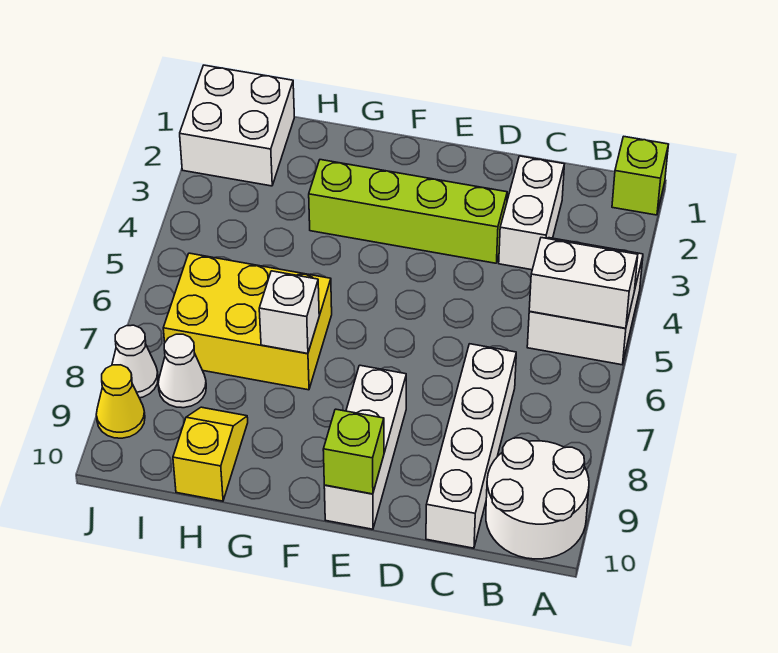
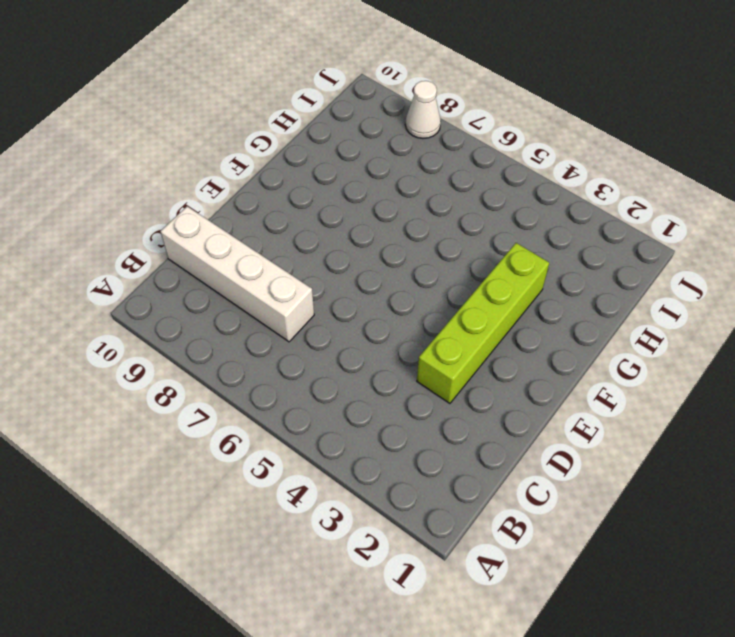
none -> lime brick A1 level 1
none -> white brick A4:B5 level 1
none -> white round brick A9:B10 level 1

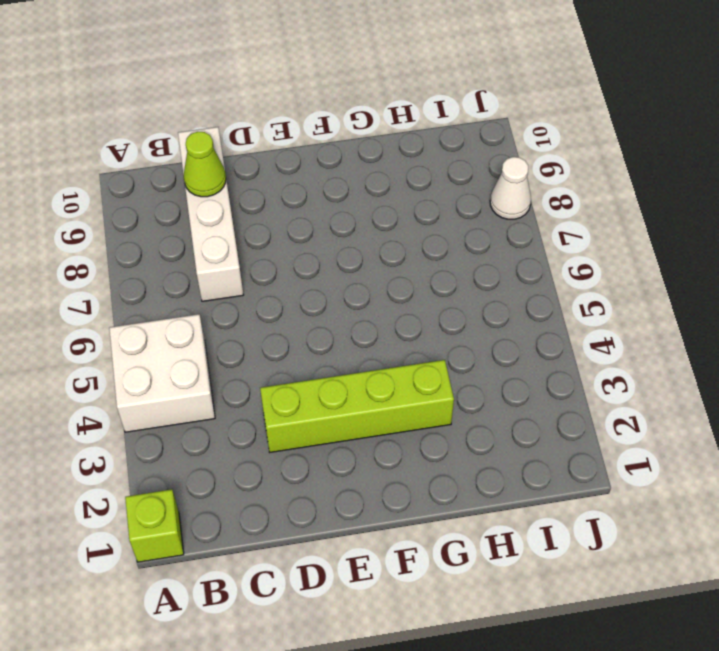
lime cone C9 level 2 -> none
none -> white round brick A9:B10 level 1
none -> white brick C2:C3 level 1
none -> white brick E8:E10 level 1

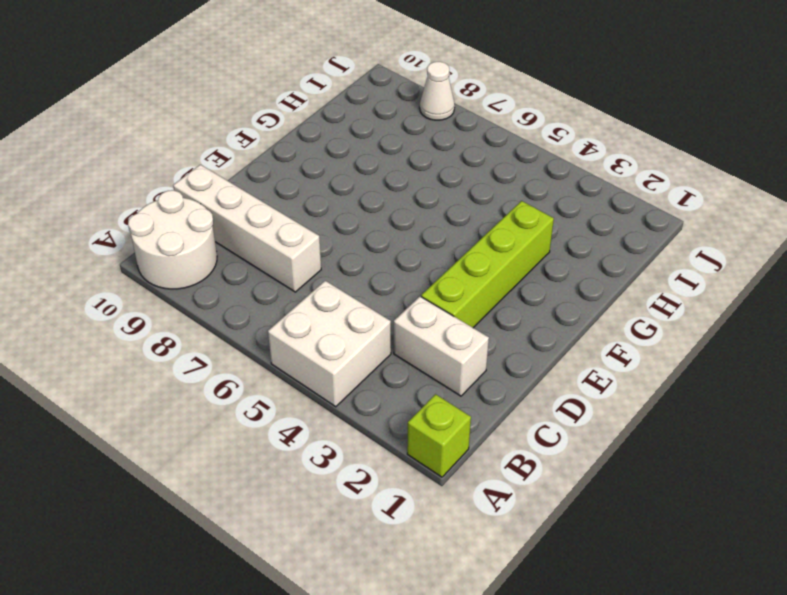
none -> white brick E8:E10 level 1
none -> yellow brick G6:I7 level 1
none -> yellow slope H9:H10 level 1 top 10

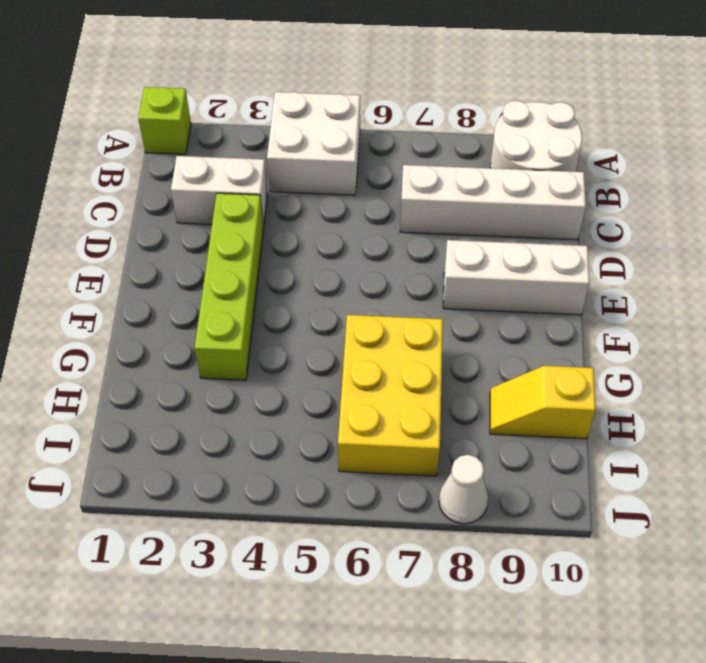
none -> white brick I1:J2 level 1
none -> white cone I8 level 1
none -> yellow cone J9 level 1

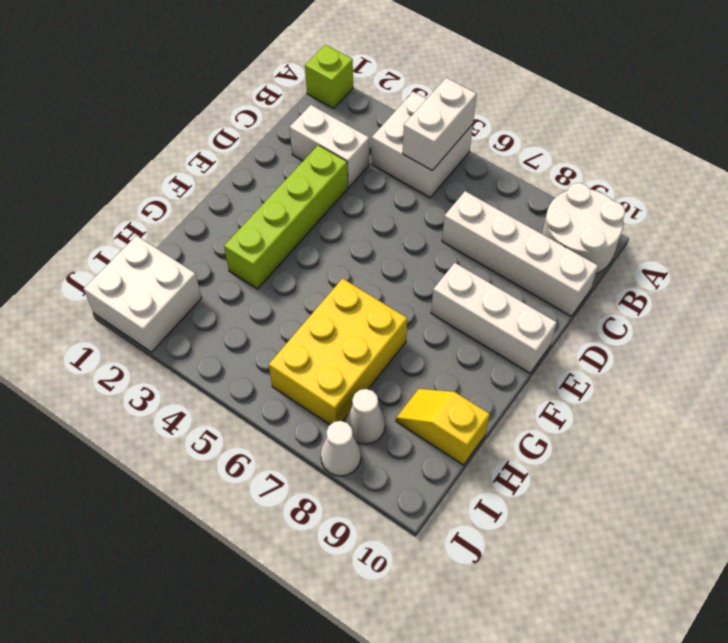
none -> yellow cone J9 level 1
none -> lime brick E10 level 2
none -> white brick G7 level 2

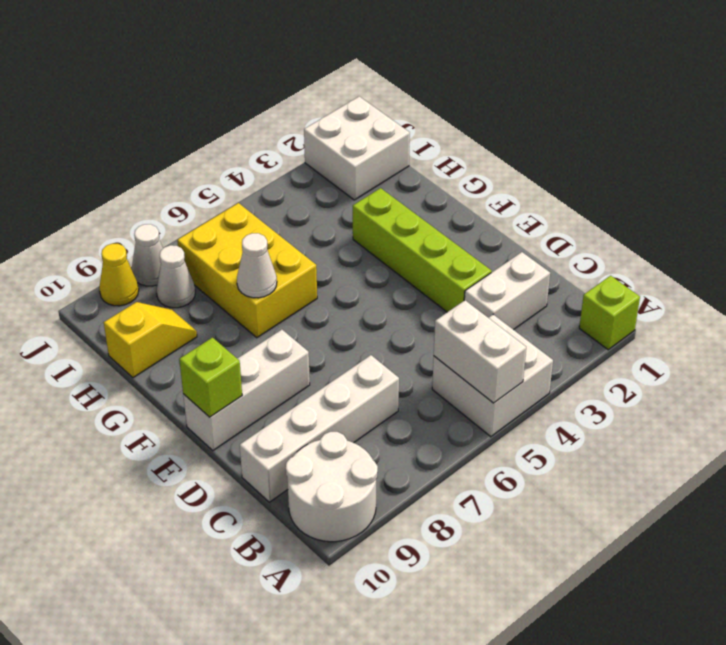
white cone G7 level 2 -> white brick G7 level 2

